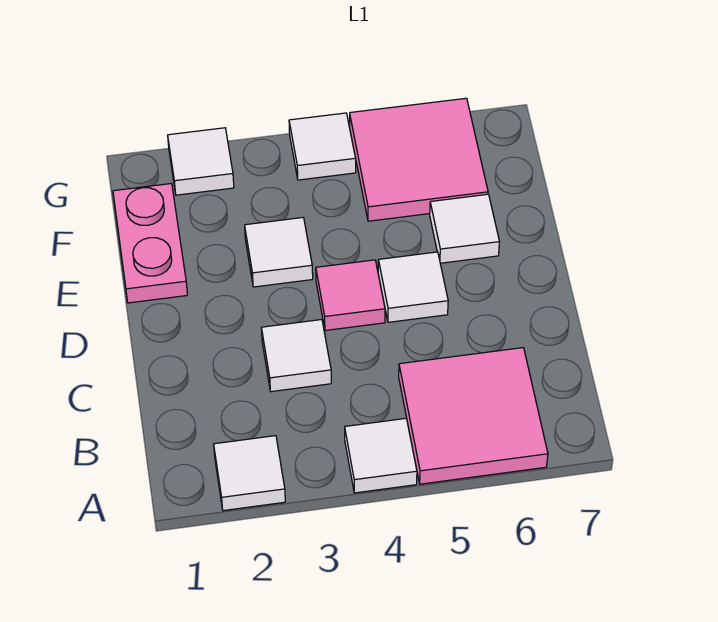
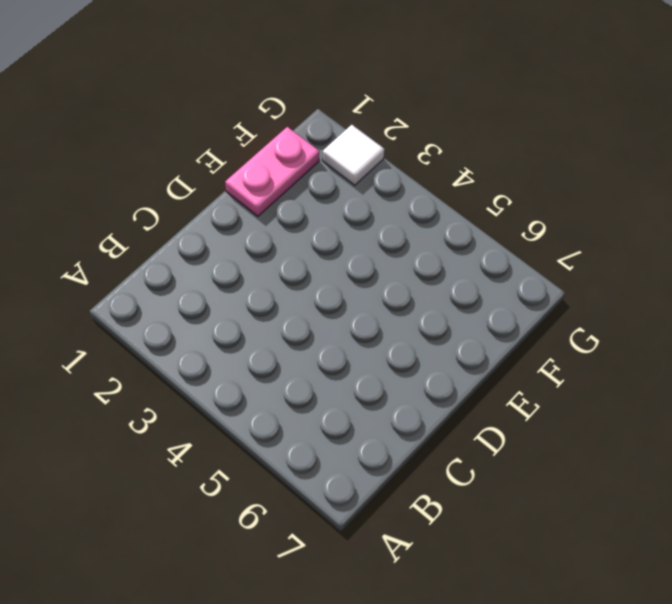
none -> white tile A2 level 1
none -> white tile A4 level 1
none -> pink tile A5:B6 level 1

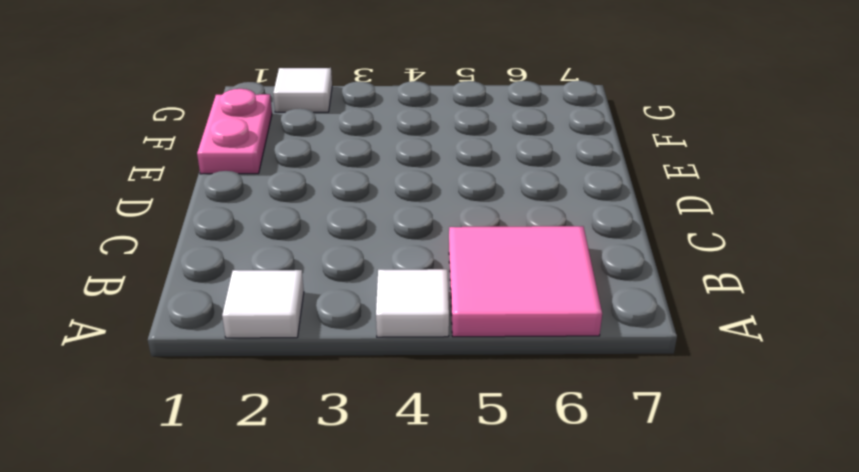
none -> white tile C3 level 1
none -> pink tile D4 level 1
none -> white tile D5 level 1

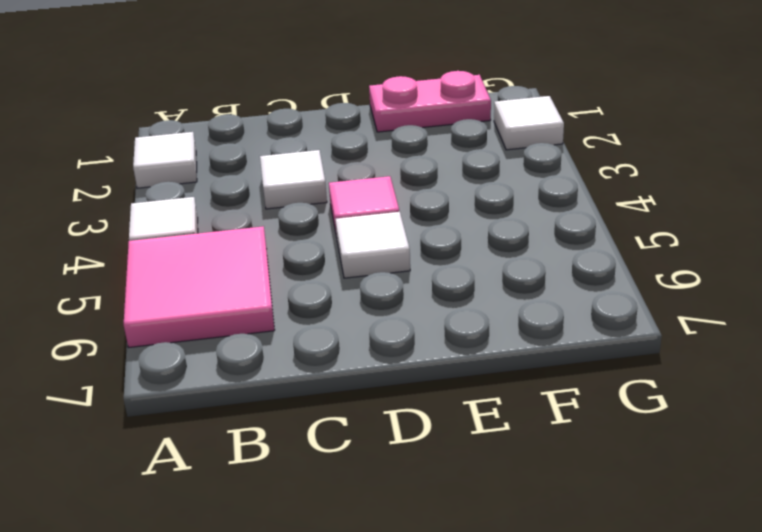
none -> white tile E3 level 1
none -> white tile E6 level 1
none -> pink tile F5:G6 level 1

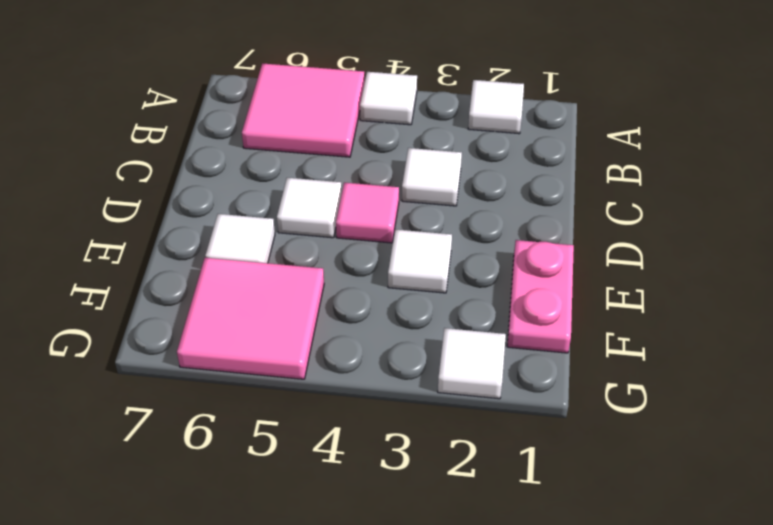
none -> white tile G4 level 1

